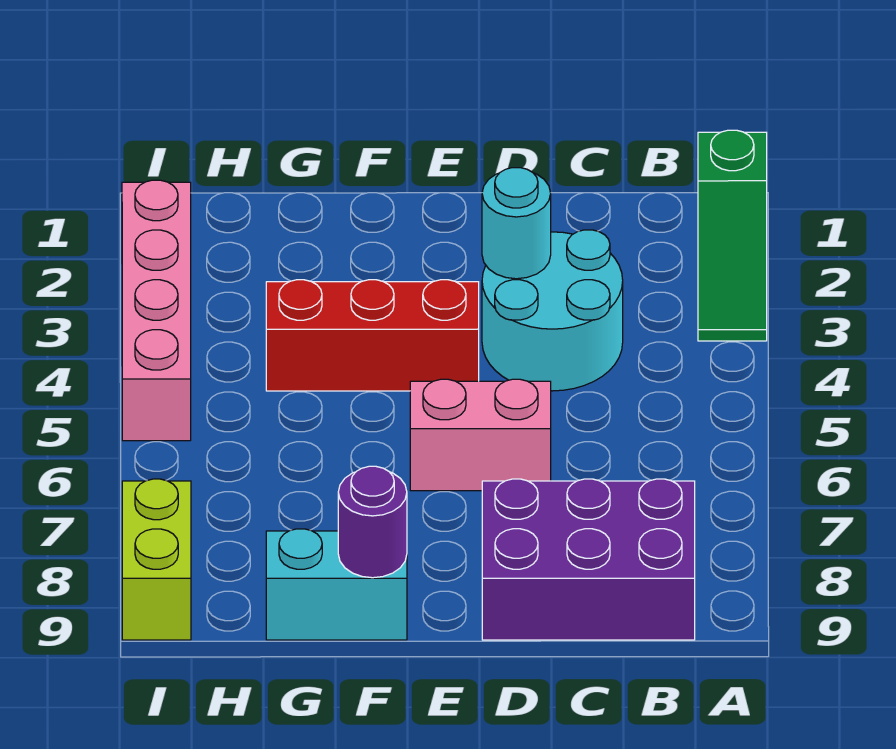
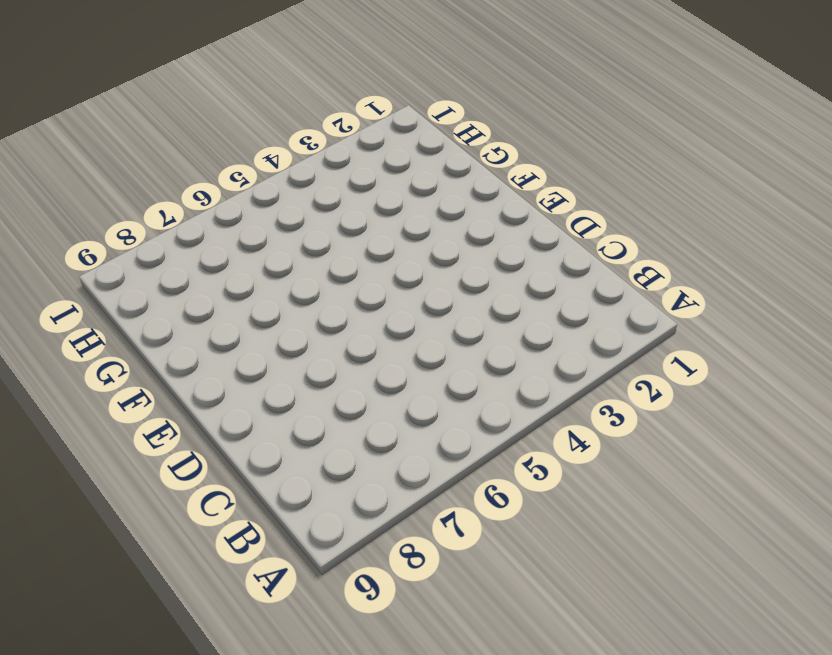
none -> green slope A1:A3 level 1 top 1
none -> purple brick B8:D9 level 1

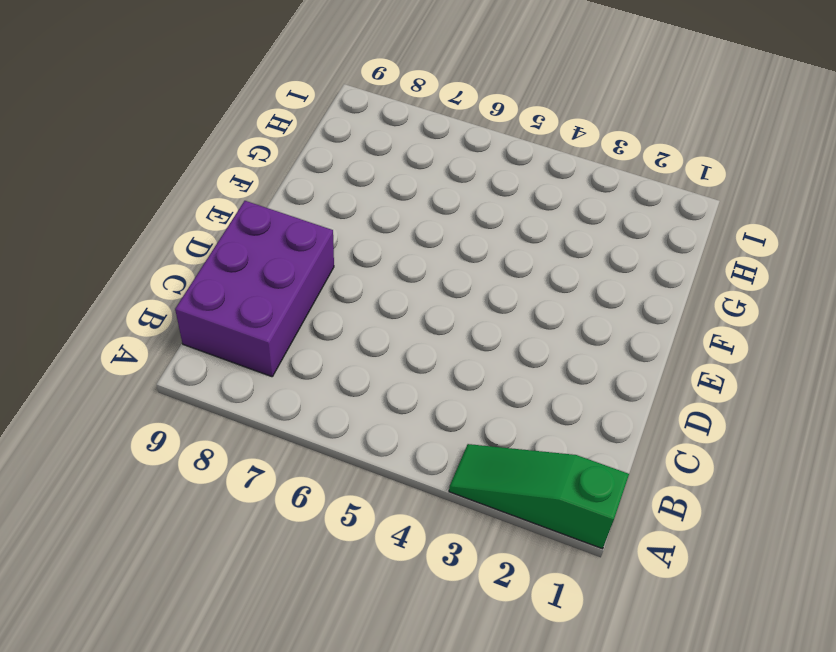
none -> cyan round brick C3:D4 level 1
none -> pink brick D6:E6 level 1

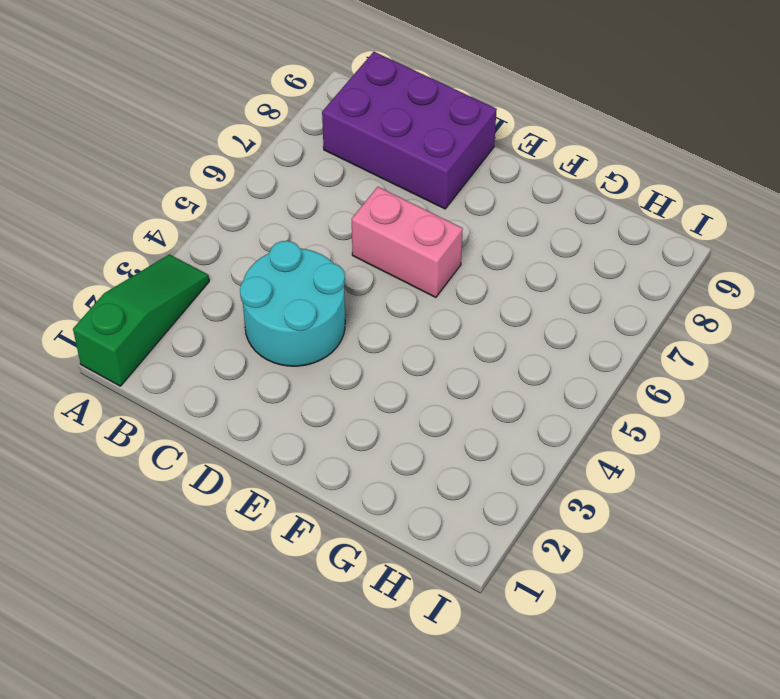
none -> red brick E4:G4 level 1
none -> cyan brick F9:G9 level 1

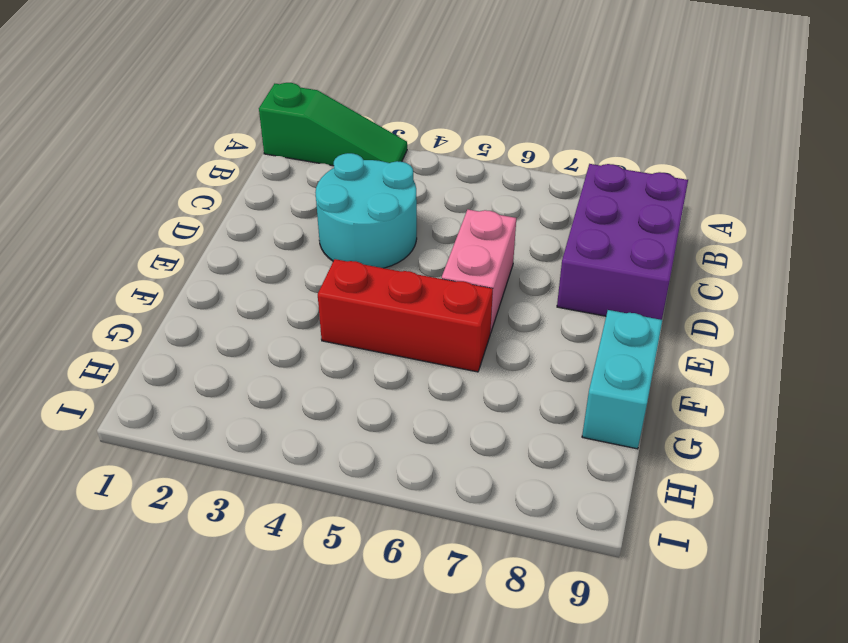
red brick F4:F6 level 1 -> red brick E4:G4 level 1
none -> pink brick I2:I5 level 1
none -> lime brick I8:I9 level 1

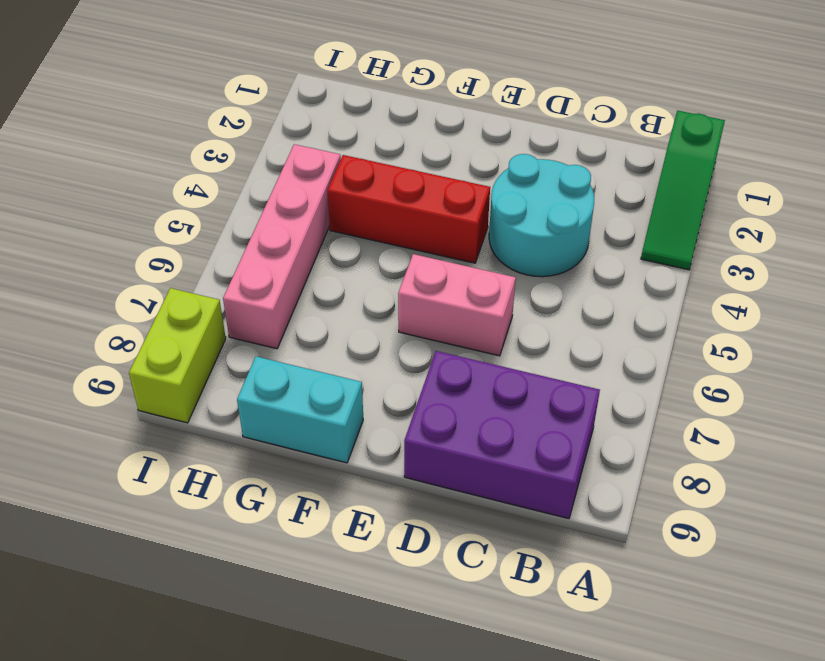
pink brick H4:H7 level 1 -> pink brick I2:I5 level 1
none -> cyan round brick D3 level 2
none -> purple round brick F9 level 2

